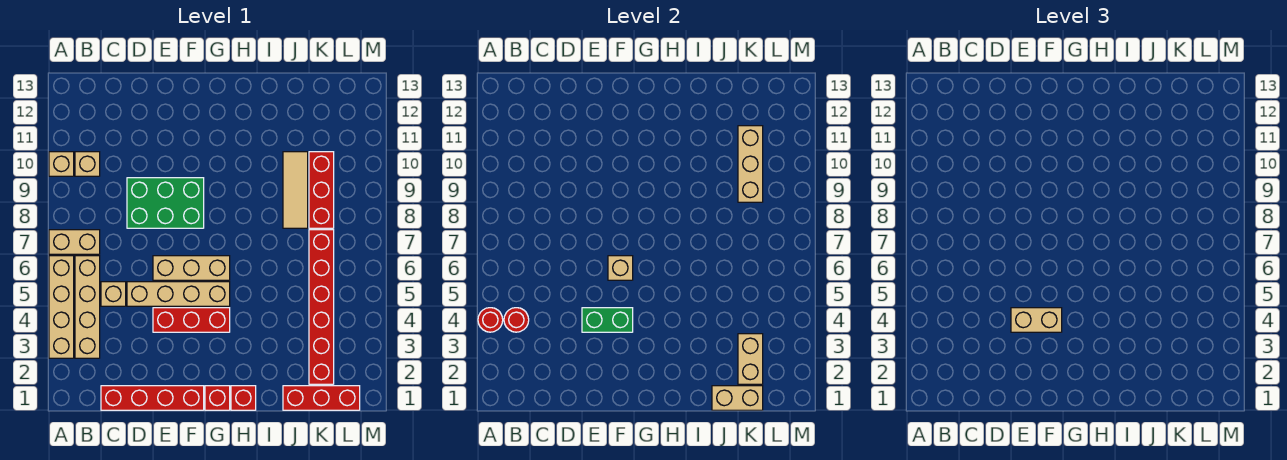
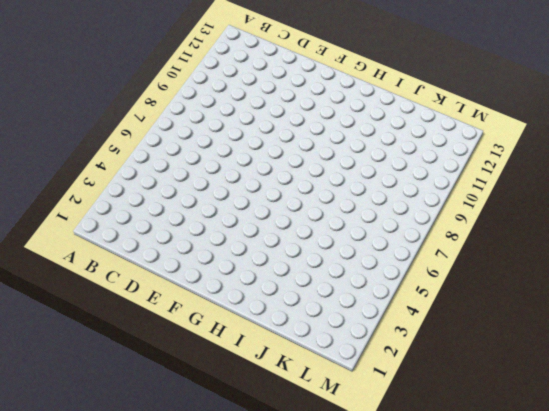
none -> tan brick A3:A6 level 1
none -> tan brick A7:B7 level 1
none -> tan brick A10 level 1

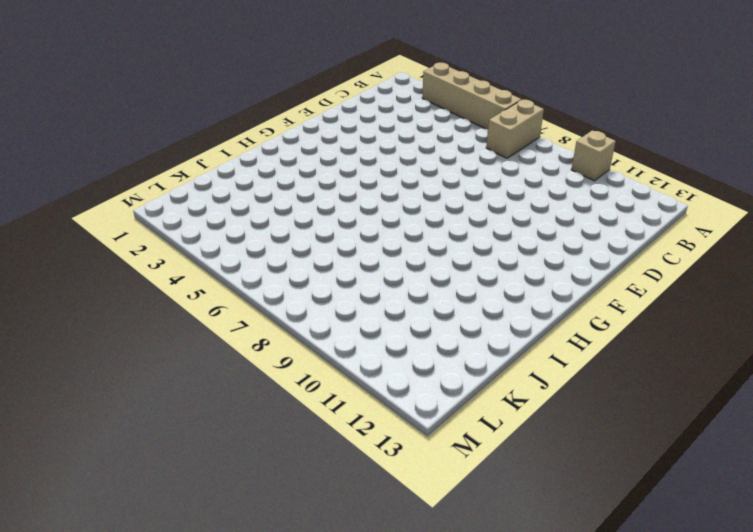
none -> tan brick B3:B6 level 1
none -> tan brick B10 level 1
none -> red brick C1:F1 level 1

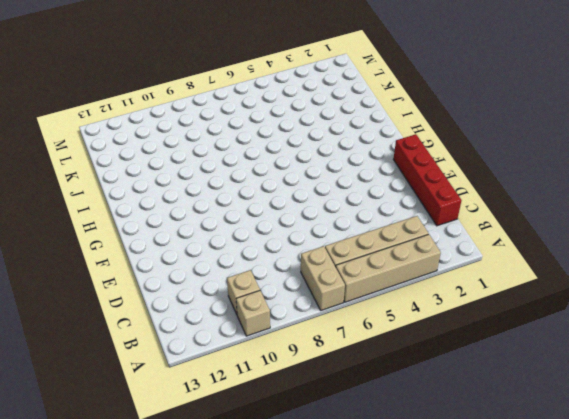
none -> tan brick C5 level 1
none -> tan brick D5:G5 level 1
none -> green brick D8:F9 level 1

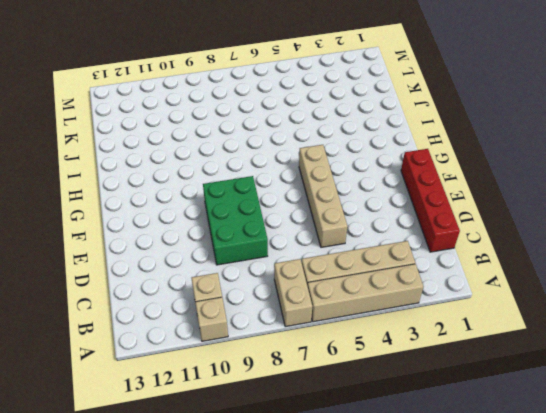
none -> tan brick C5 level 1
none -> red brick E4:G4 level 1
none -> tan brick E6:G6 level 1

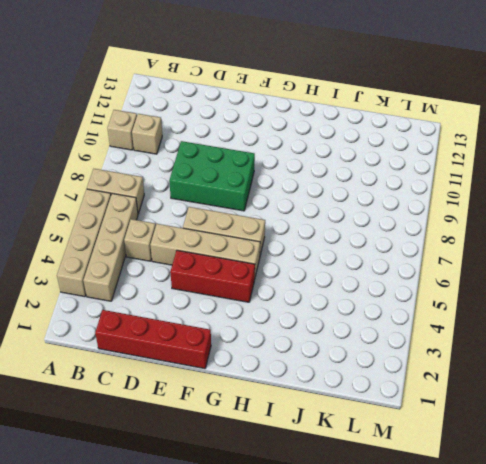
none -> red brick G1 level 1
none -> red brick H1 level 1
none -> red brick J1:L1 level 1

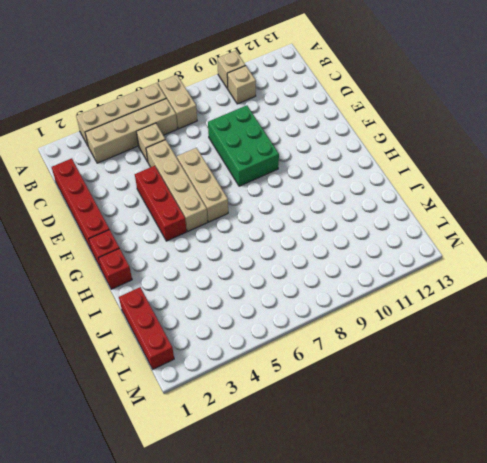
none -> tan tile J8:J10 level 1
none -> red brick K2:K7 level 1
none -> red brick K8:K10 level 1

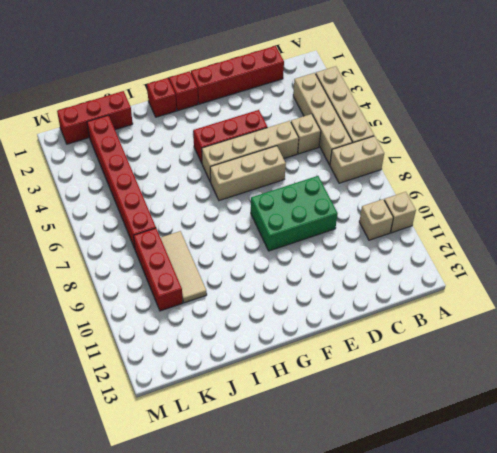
none -> red round brick A4 level 2
none -> red round brick B4 level 2
none -> green brick E4:F4 level 2

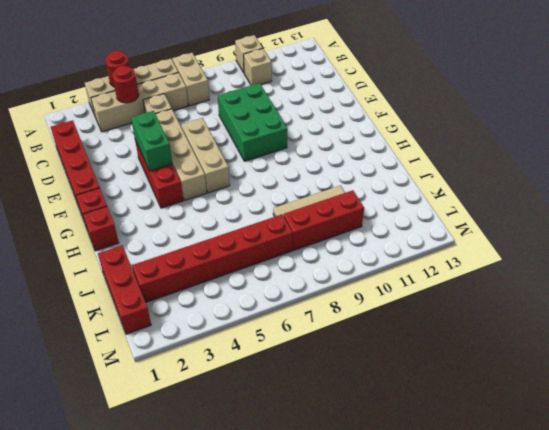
none -> tan brick F6 level 2
none -> tan brick J1:K1 level 2
none -> tan brick K2:K3 level 2

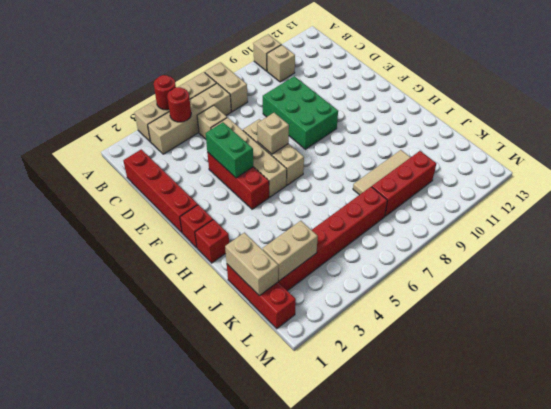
none -> tan brick K9:K11 level 2
none -> tan brick E4:F4 level 3

